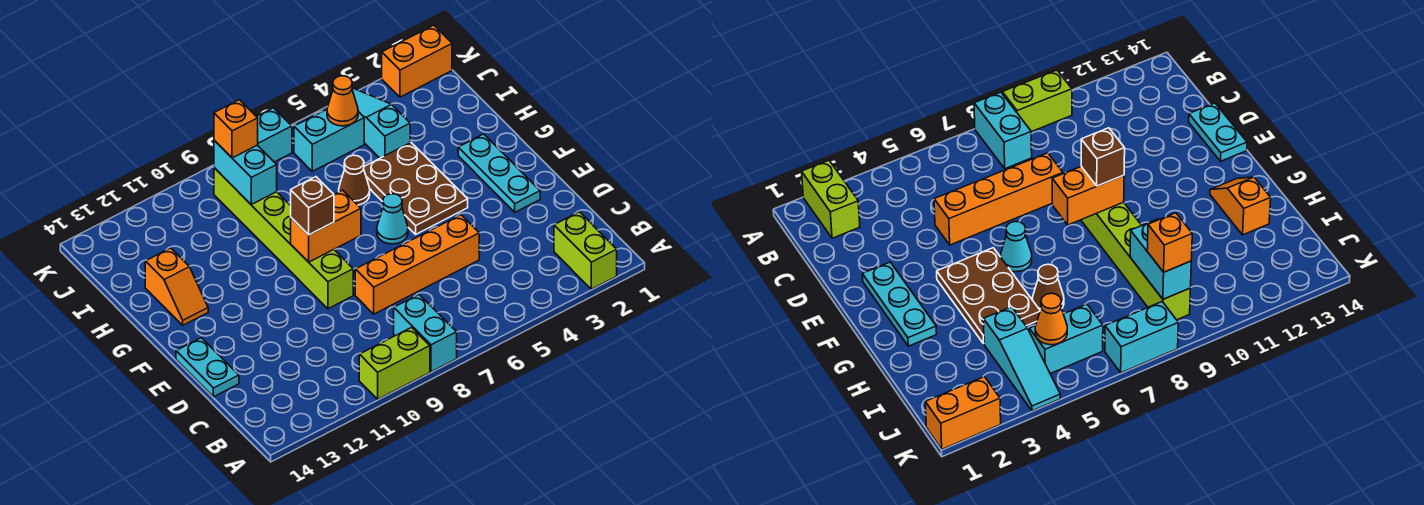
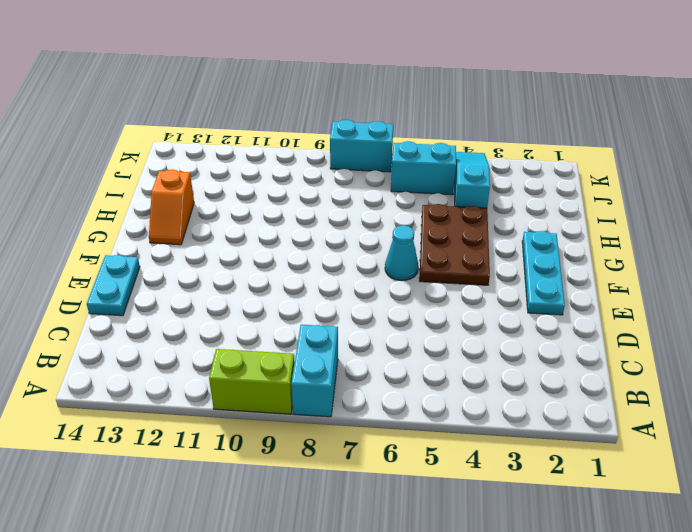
none -> lime brick A2:B2 level 1
none -> orange brick D5:D8 level 1
none -> lime brick E9:J9 level 1

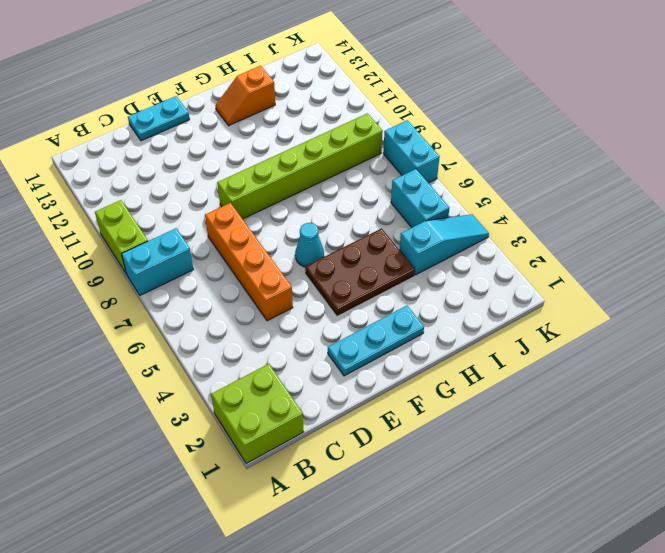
lime brick A1:B2 level 1 -> lime brick A2:B2 level 1
none -> brown cone H6 level 1
none -> orange brick K1:K2 level 1
none -> orange brick F8:F9 level 2

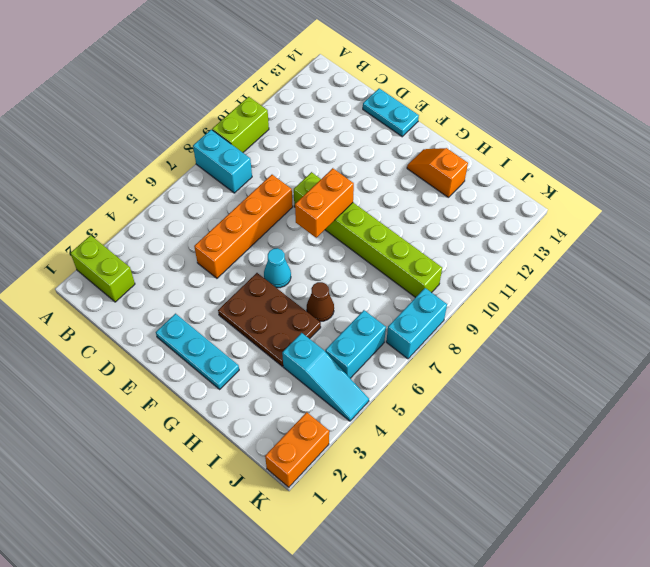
none -> cyan brick I9:J9 level 2
none -> orange cone J5 level 2
none -> brown brick F9 level 3

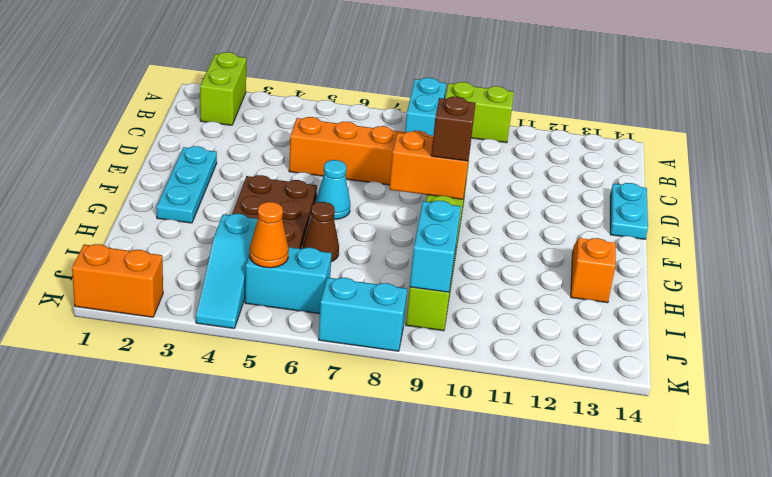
none -> orange brick J9 level 3

